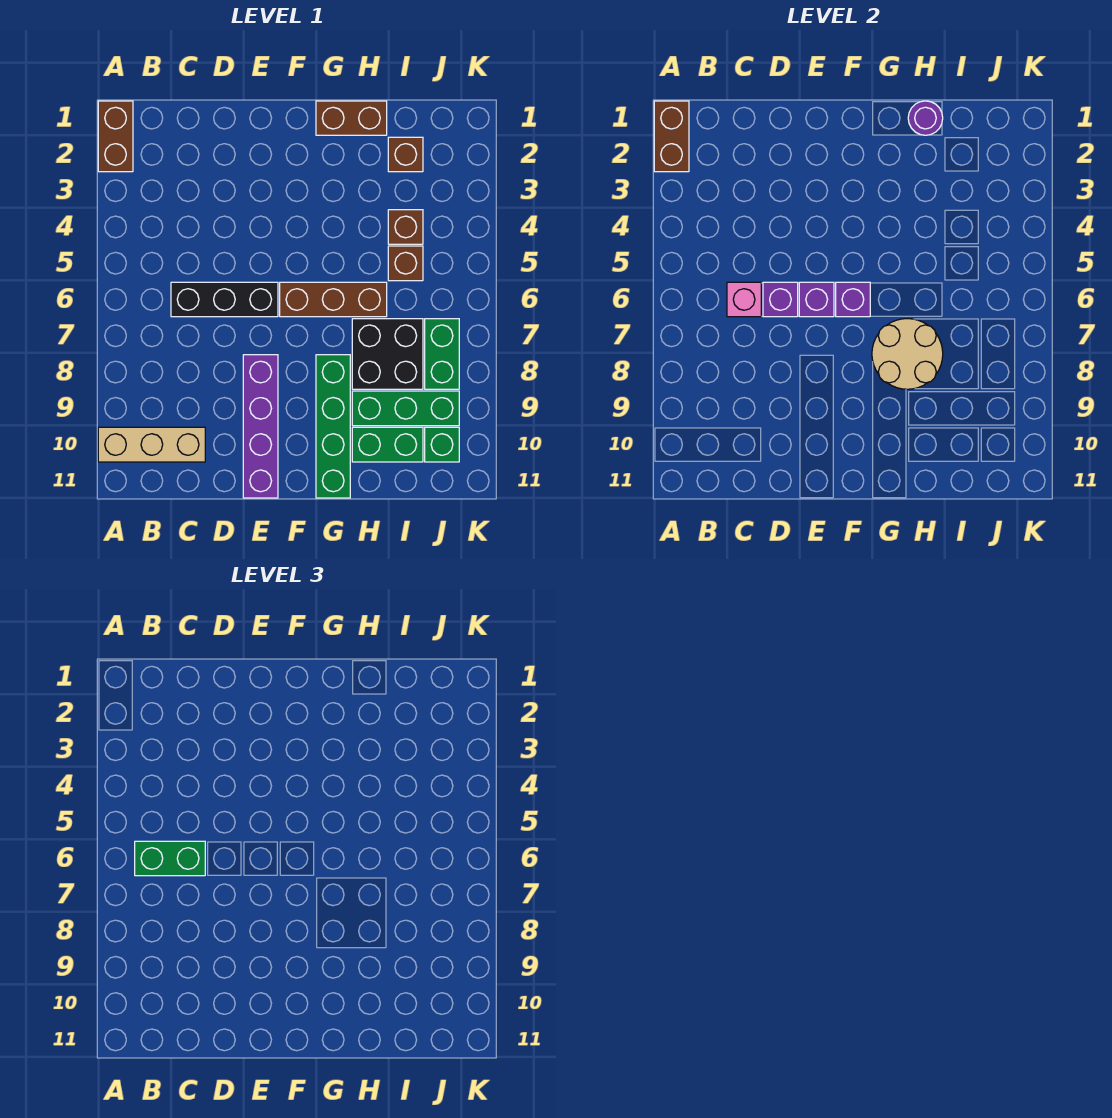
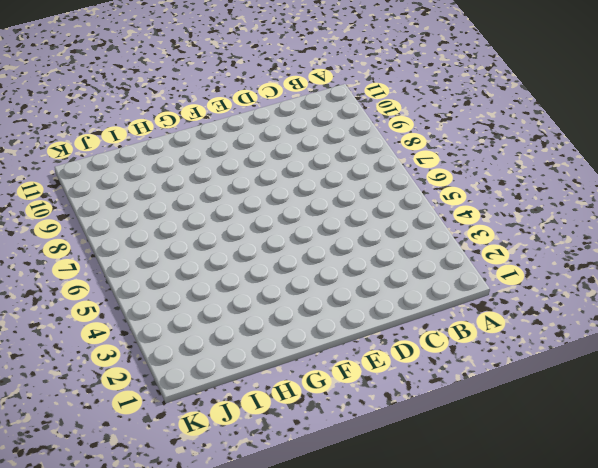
none -> brown brick A1:A2 level 1
none -> tan brick A10:C10 level 1
none -> black brick C6:E6 level 1

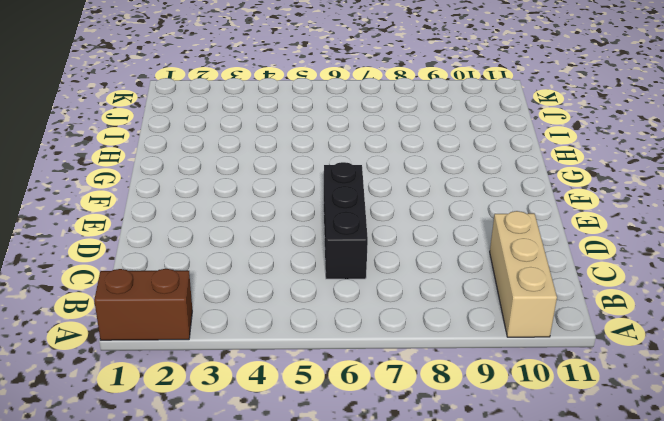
none -> purple brick E8:E11 level 1
none -> brown brick F6:H6 level 1
none -> brown brick G1:H1 level 1

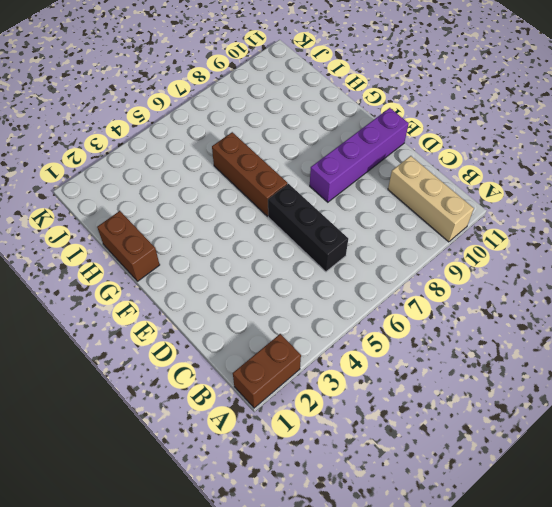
none -> green brick G8:G11 level 1
none -> black brick H7:I8 level 1
none -> green brick H9:J9 level 1

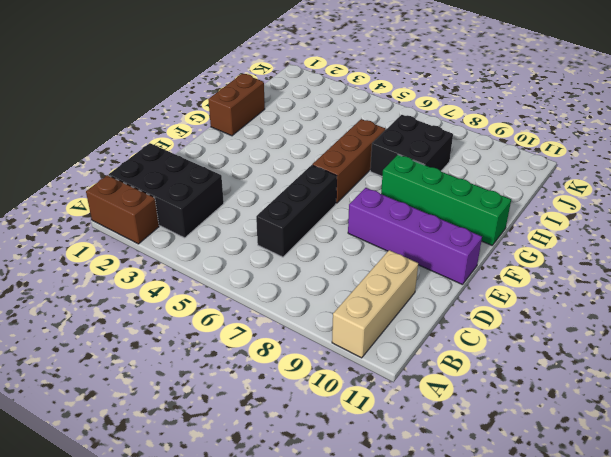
black brick B1:C3 level 1 -> none
none -> green brick H9:J9 level 1
none -> green brick H10:I10 level 1
none -> brown brick I2 level 1

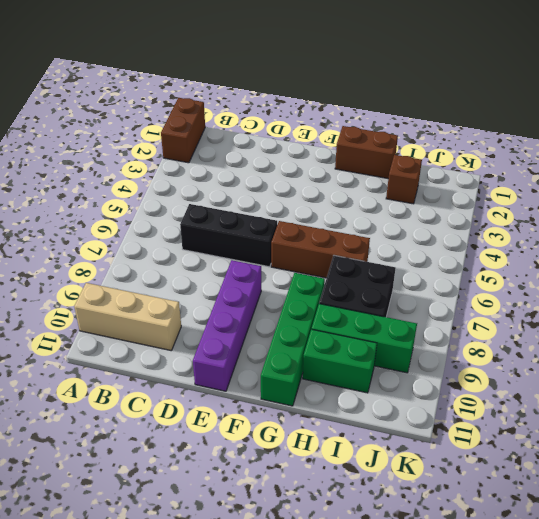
none -> brown brick I4 level 1
none -> brown brick I5 level 1
none -> green brick J7:J8 level 1

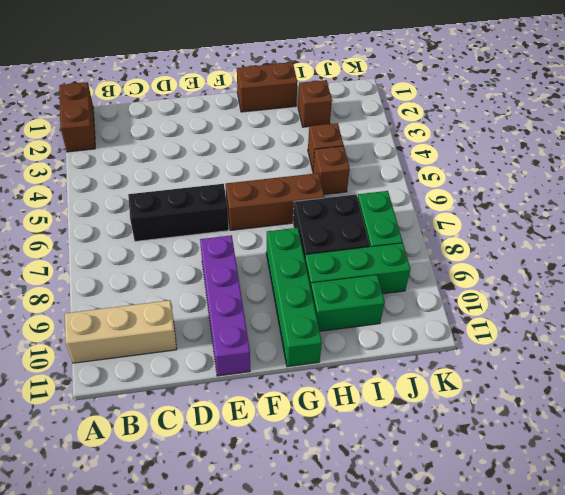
none -> green brick J10 level 1
none -> brown brick A1:A2 level 2
none -> pink brick C6 level 2

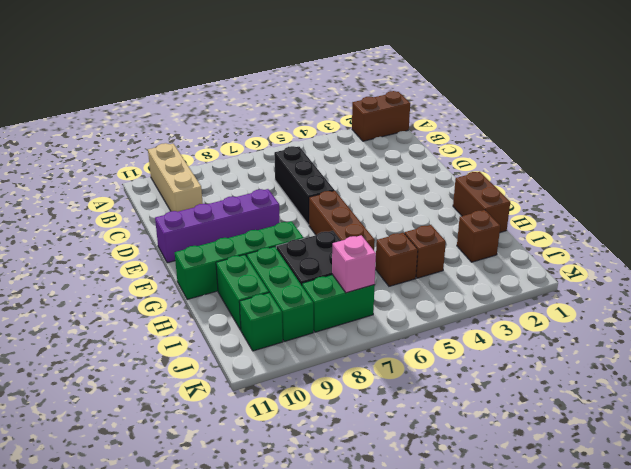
pink brick J7 level 2 -> pink brick C6 level 2
none -> brown brick A1:A2 level 2
none -> purple brick D6 level 2
none -> purple brick E6 level 2

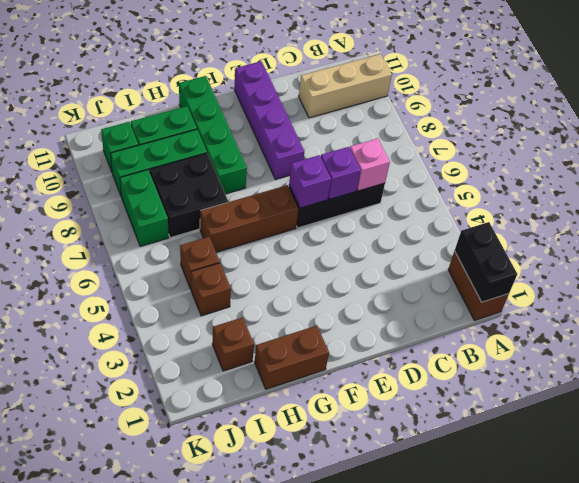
black brick A1:A2 level 2 -> brown brick A1:A2 level 2
none -> purple brick F6 level 2
none -> tan round brick G7:H8 level 2
none -> purple round brick H1 level 2

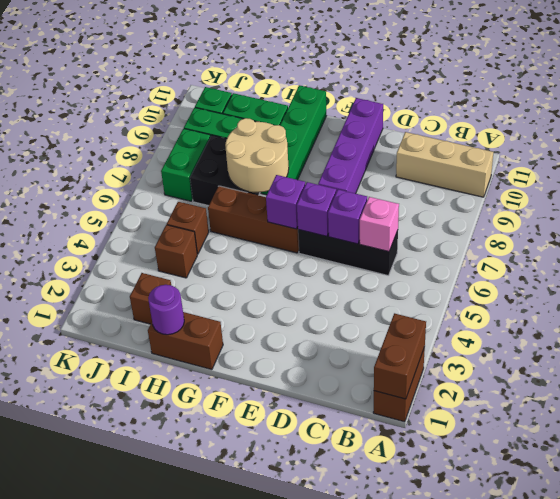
none -> green brick B6:C6 level 3

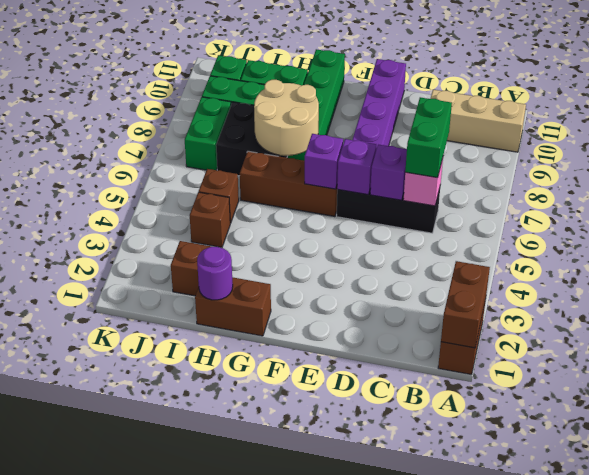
green brick C6:C7 level 3 -> green brick B6:C6 level 3

